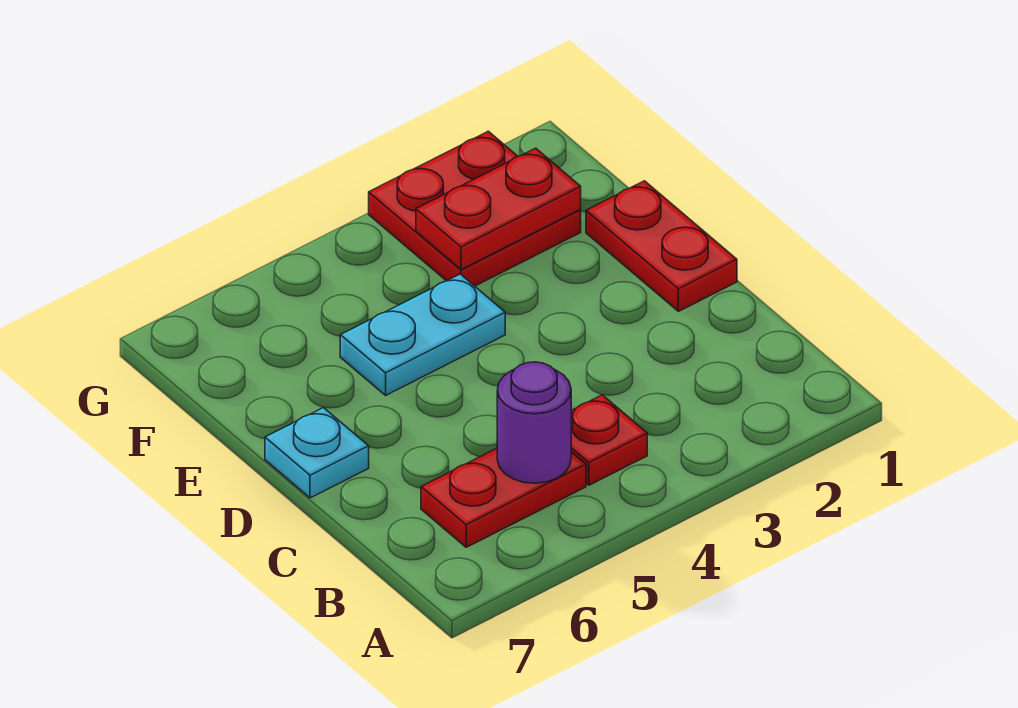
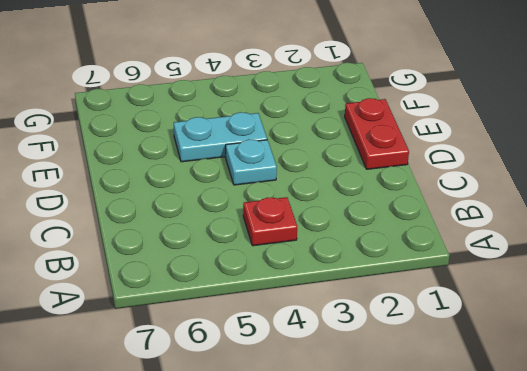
cyan plate D4 level 1 -> cyan plate D7 level 1
none -> red plate B5:B6 level 1
none -> red plate F2:G3 level 1

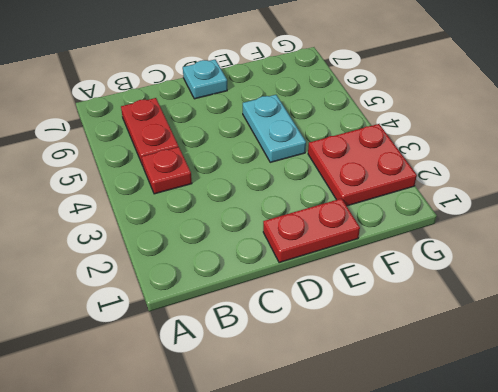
none -> purple round brick B5 level 2
none -> red plate F2:F3 level 2

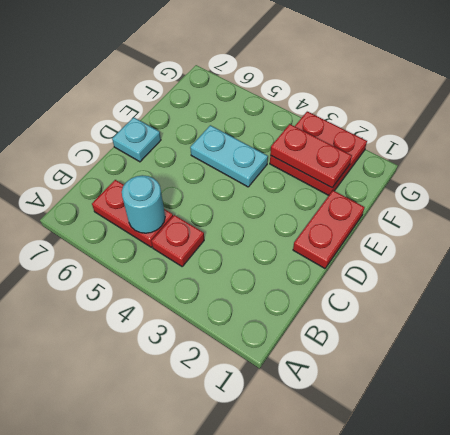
cyan round brick B5 level 2 -> purple round brick B5 level 2

